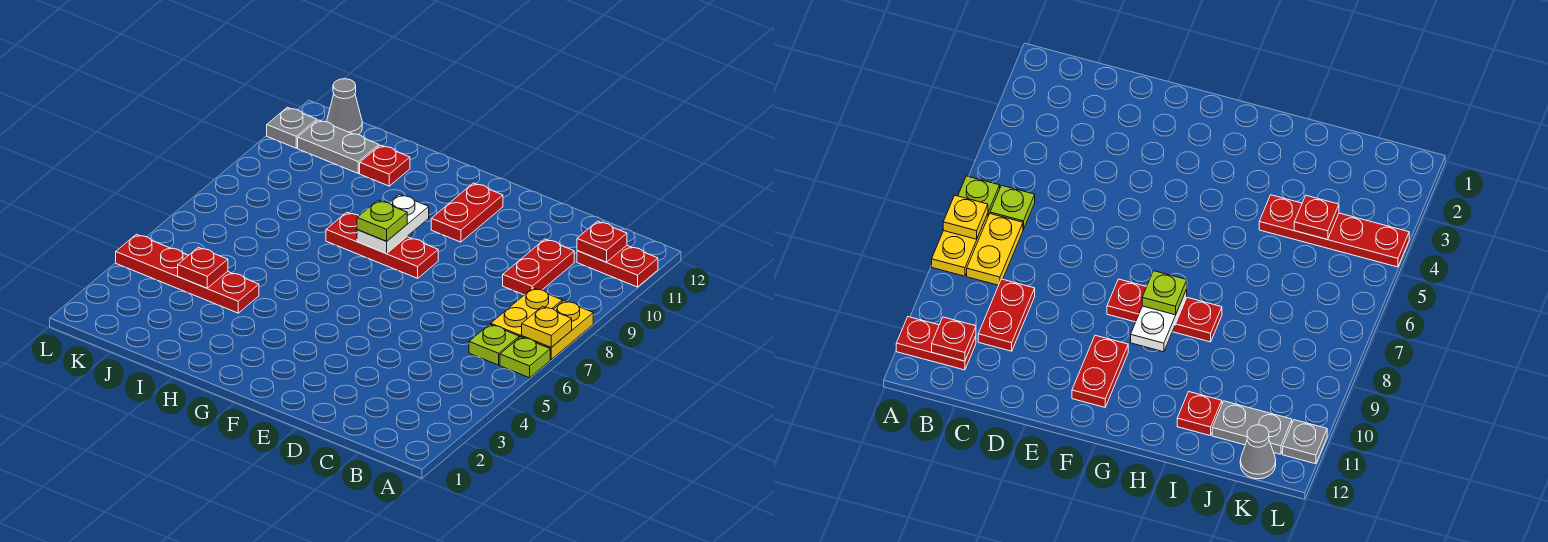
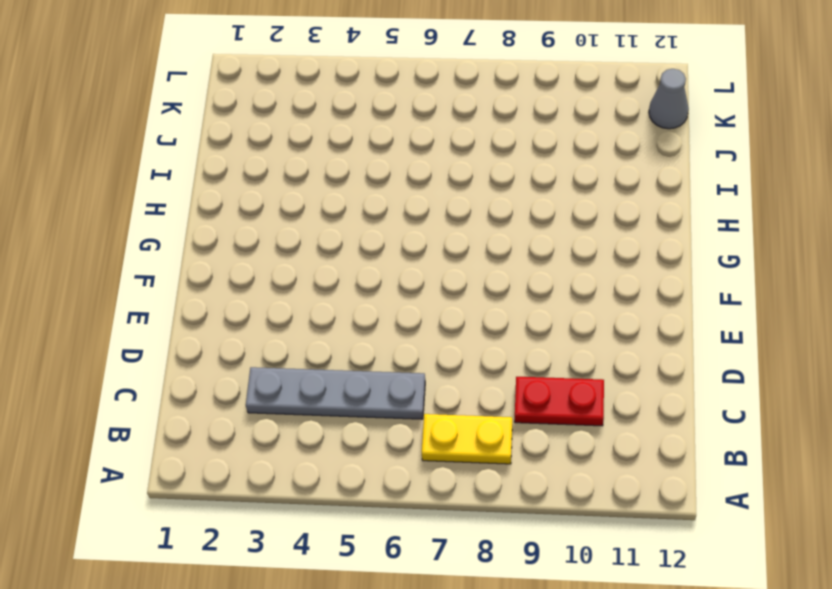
grey plate C3:C6 level 1 -> none
none -> lime plate A6 level 1
none -> yellow plate A7:A8 level 1
none -> red plate A11:B11 level 1

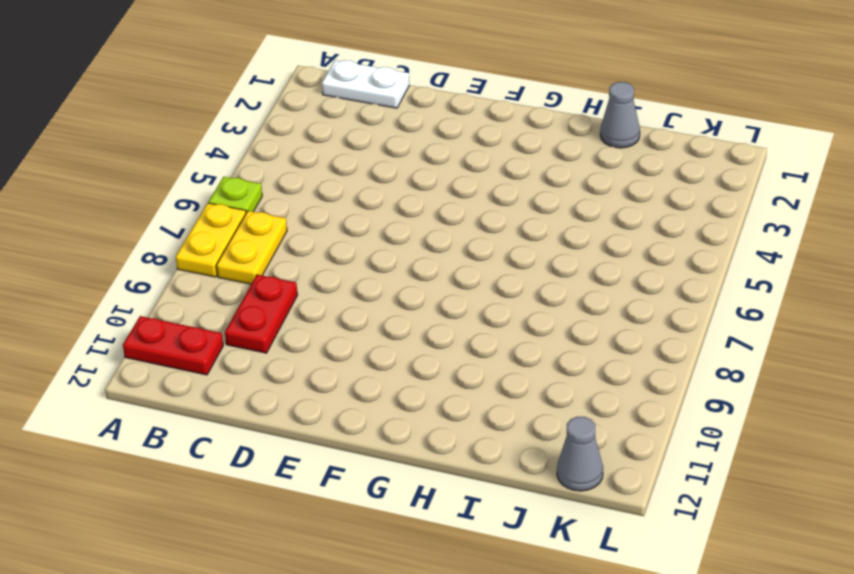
white plate B1:C1 level 1 -> white plate G8:G9 level 2
grey cone I1 level 1 -> none
none -> lime plate B6 level 1
none -> red plate F8:H8 level 1
none -> red plate F10:F11 level 1

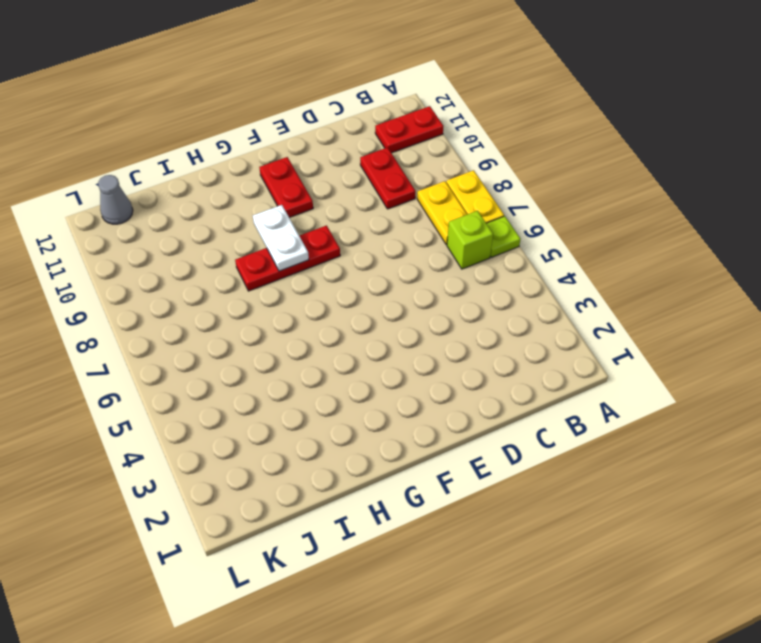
lime brick B6 level 1 -> lime plate B6 level 1
none -> red plate I4:L4 level 1
none -> red plate I11 level 1
none -> grey plate J11:K11 level 1

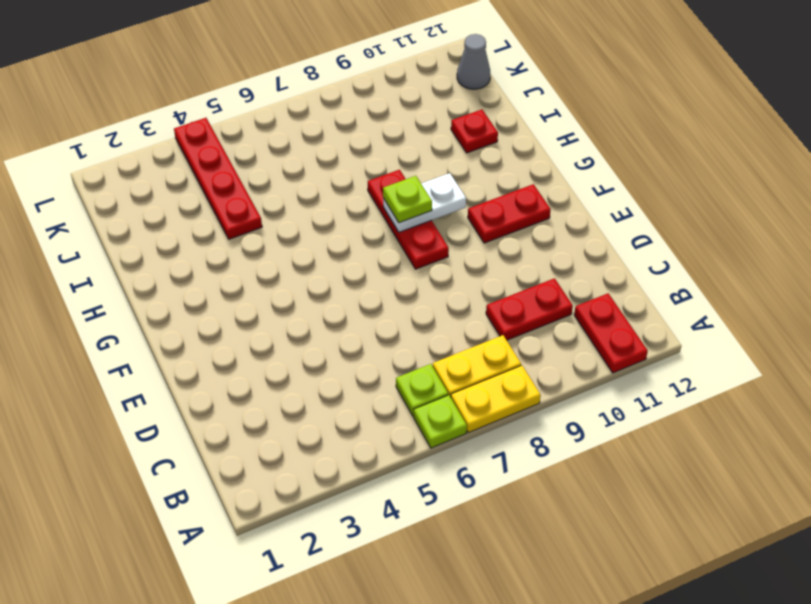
none -> grey plate J11:K11 level 1
none -> grey plate L11 level 1
none -> yellow plate A7 level 2

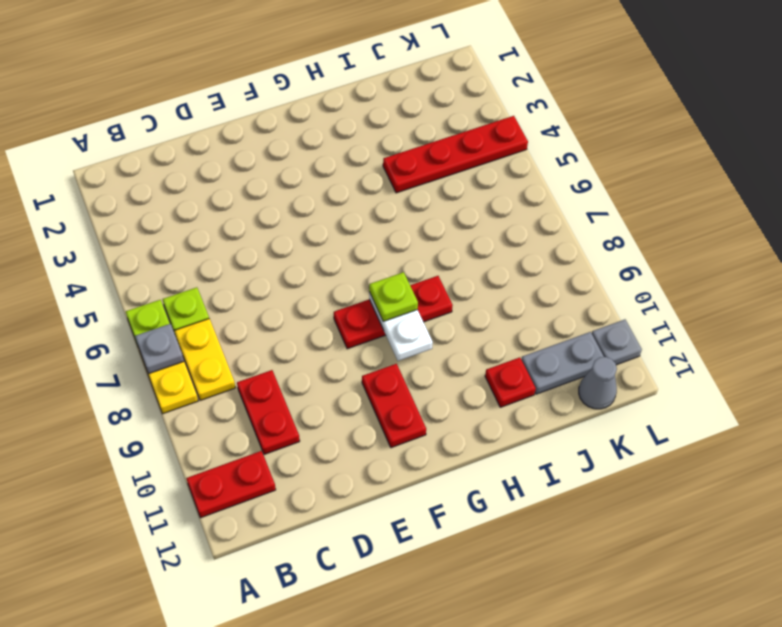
grey plate A7 level 2 -> yellow plate A7 level 2
none -> red plate B11 level 2
none -> red plate J4 level 2

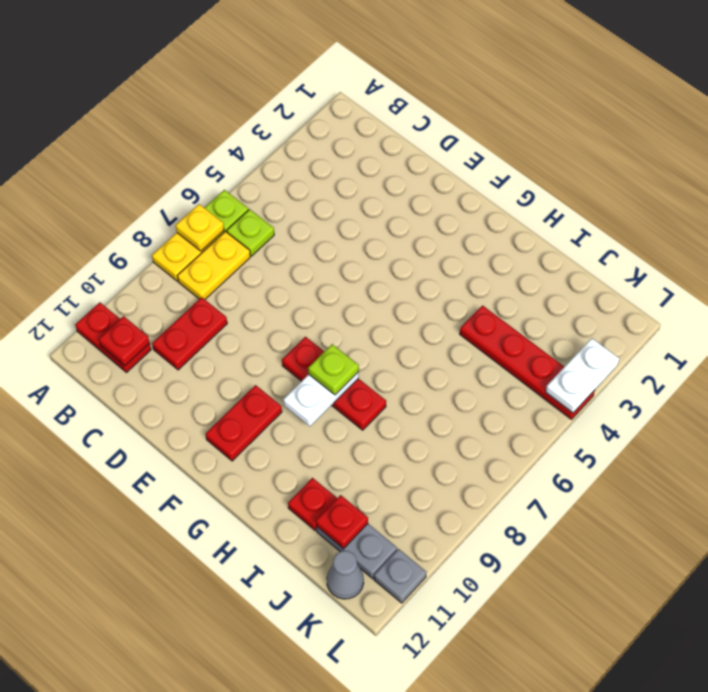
red plate J11 level 2 -> red plate J4 level 2
white plate L3:L4 level 2 -> none

